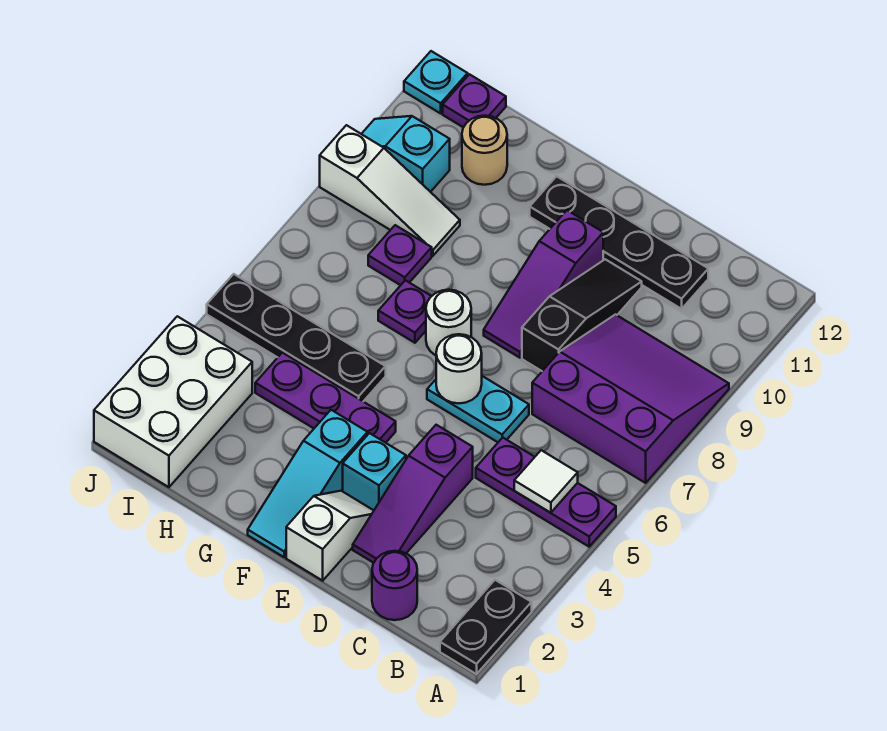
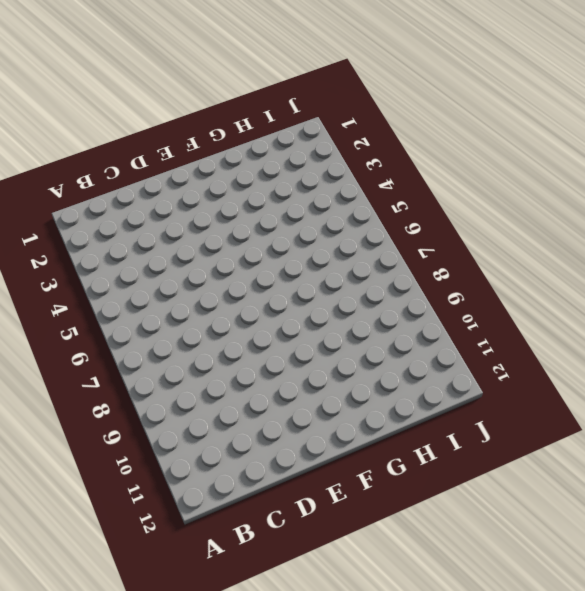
none -> black plate A1:A2 level 1
none -> purple plate A5:C5 level 1
none -> purple slope A7:C9 level 1 top 7

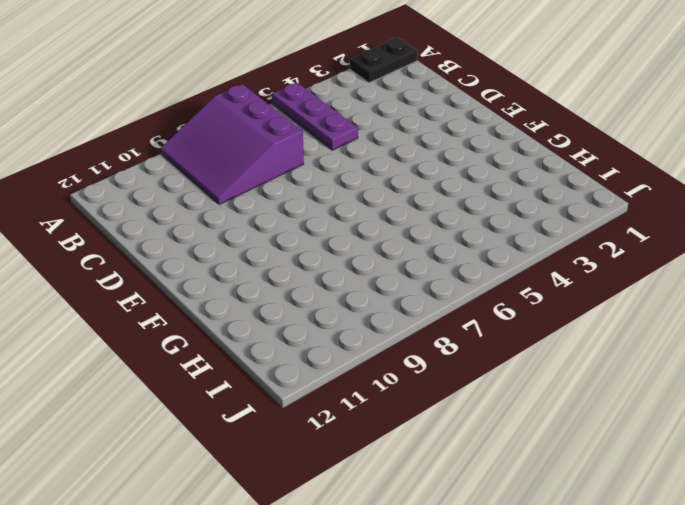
none -> purple round brick C1 level 1
none -> black plate C11:F11 level 1
none -> purple slope D2:D4 level 1 top 4

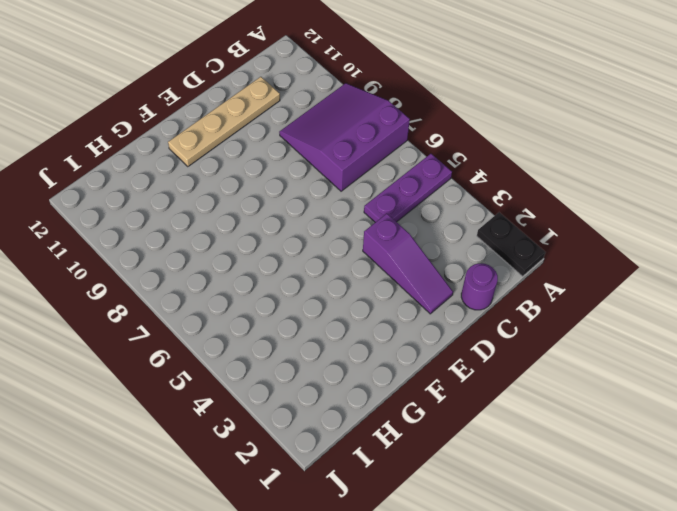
tan plate C11:F11 level 1 -> black plate C11:F11 level 1
none -> cyan plate D6:E6 level 1
none -> black slope D8:D10 level 1 top 8
none -> white slope E1:E2 level 1 top 1

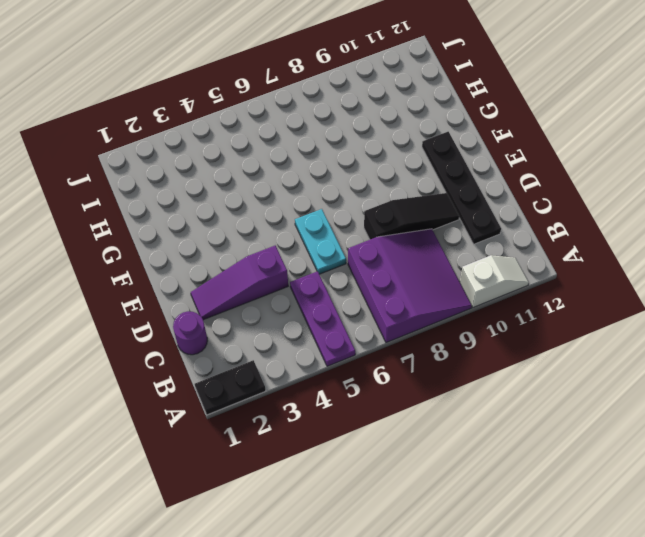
white slope A10:A11 level 1 top 10 -> white slope E1:E2 level 1 top 1
none -> cyan brick E3 level 1
none -> purple slope E8:E10 level 1 top 10
none -> cyan slope F1:F3 level 1 top 3

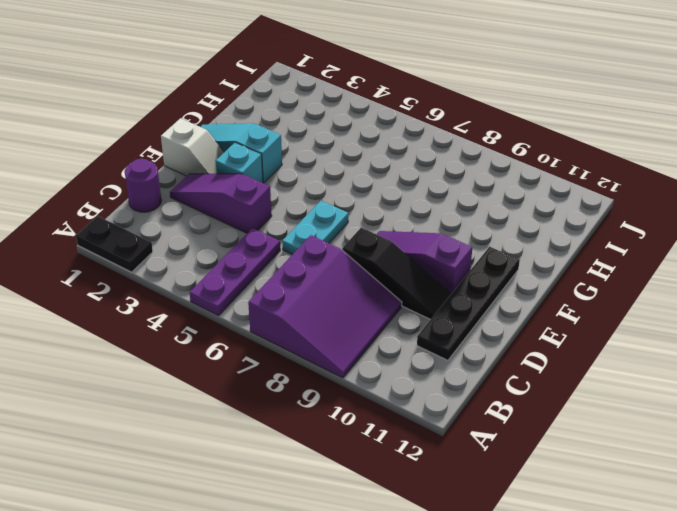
none -> purple plate F4:H4 level 1
none -> white round brick F7 level 1
none -> black plate G5:J5 level 1

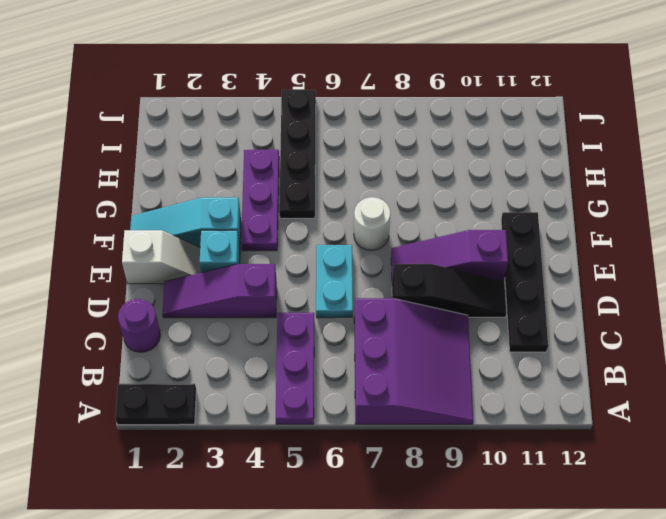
none -> purple plate G7 level 1
none -> purple plate H8 level 1
none -> white slope H9:J9 level 1 top J

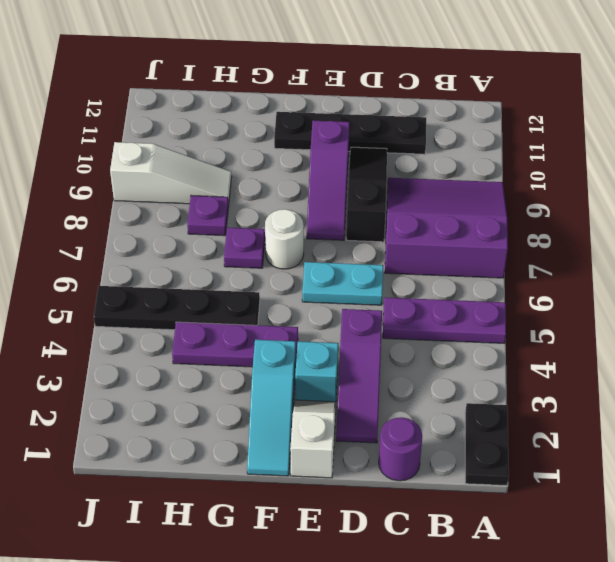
none -> tan round brick H11 level 1
none -> white brick I1:J3 level 1
none -> cyan slope I10:J10 level 1 top I

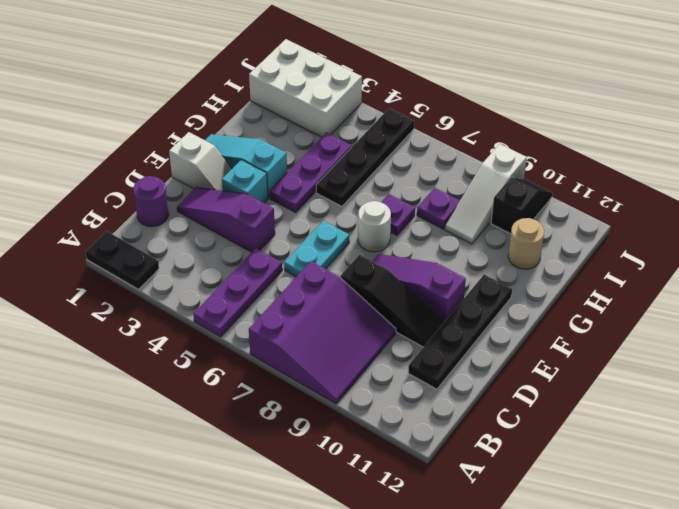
black slope I10:J10 level 1 top I -> cyan slope I10:J10 level 1 top I
none -> purple plate I12 level 1
none -> cyan plate J12 level 1
none -> white tile B5 level 2

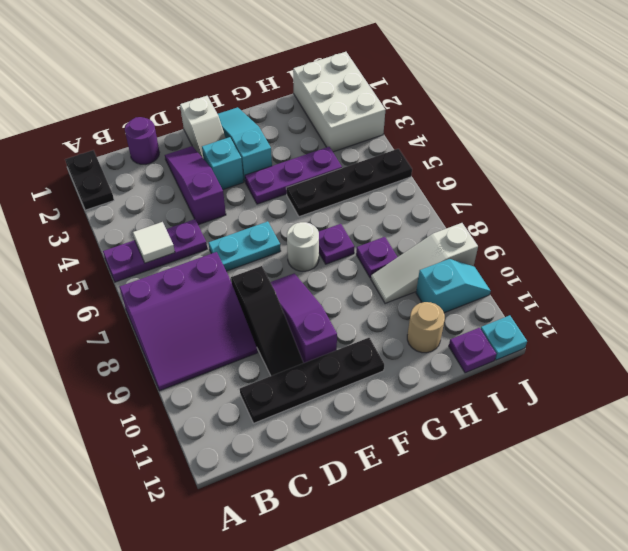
none -> white round brick E6 level 2

